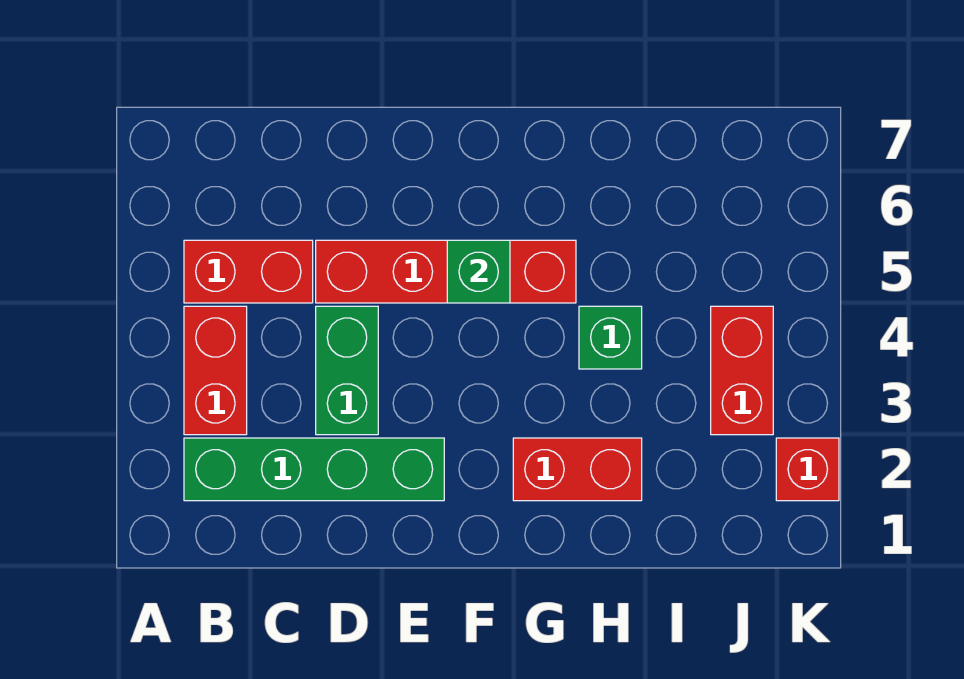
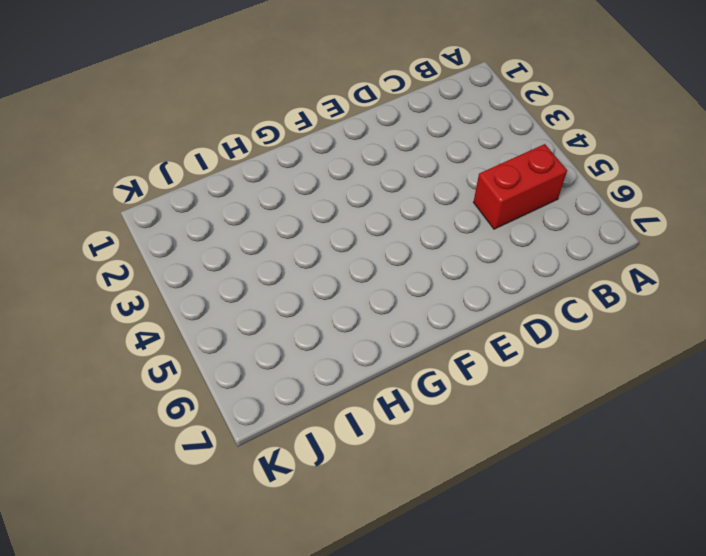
none -> green brick B2:E2 level 1
none -> red brick B3:B4 level 1

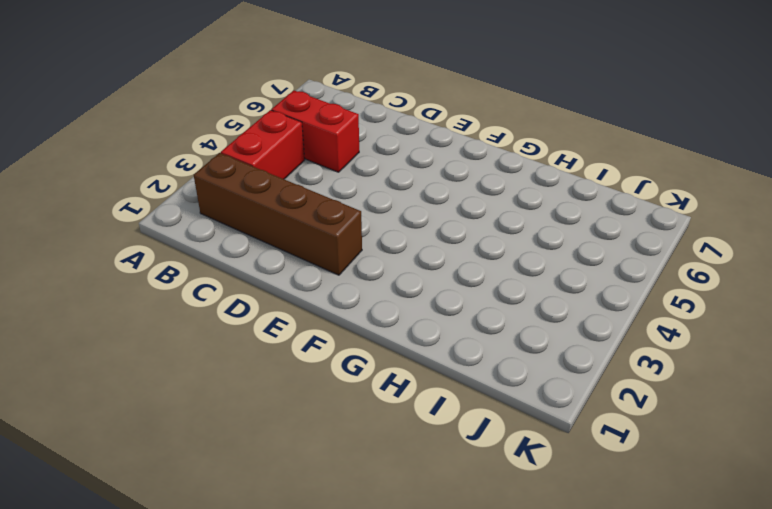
brown brick B2:E2 level 1 -> green brick B2:E2 level 1
none -> green brick D3:D4 level 1
none -> red brick D5:G5 level 1

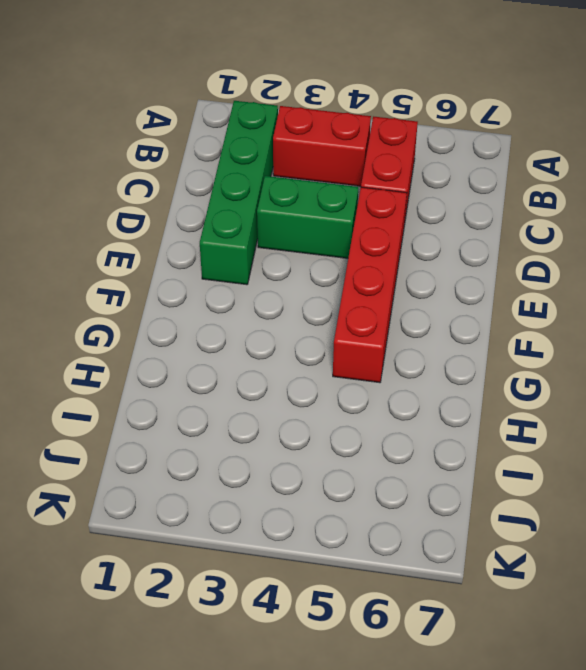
none -> red brick G2:H2 level 1
none -> green brick H4 level 1

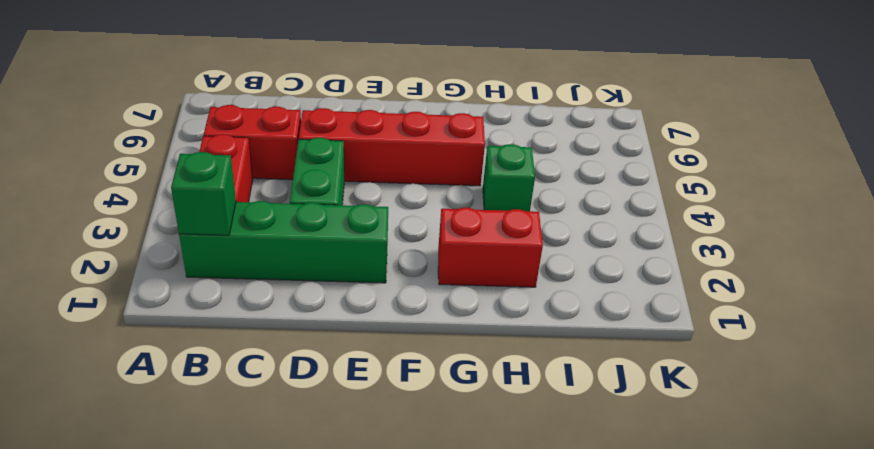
green brick B2 level 2 -> green brick F5 level 2
none -> red brick J3:J4 level 1
none -> red brick K2 level 1

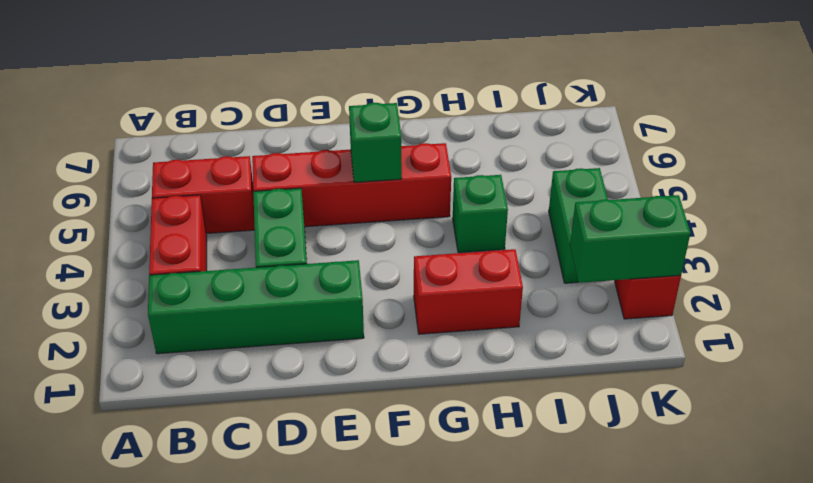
green brick J2:K2 level 2 -> none
green brick J3:J4 level 1 -> red brick J3:J4 level 1

